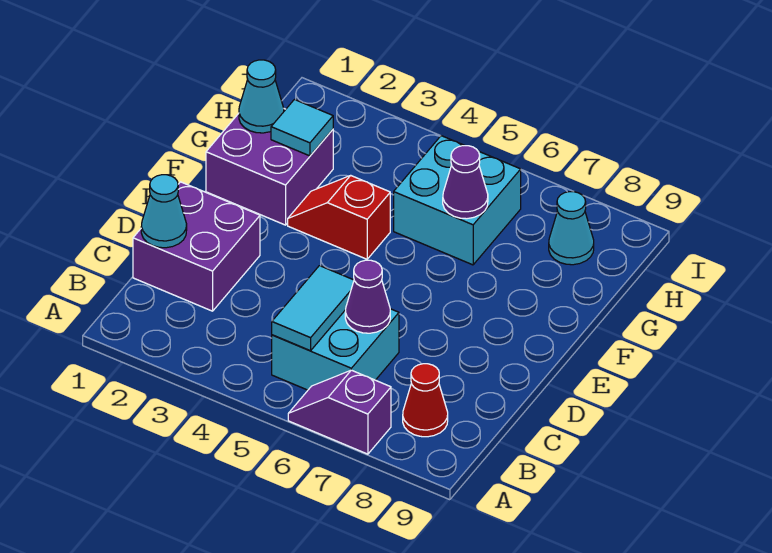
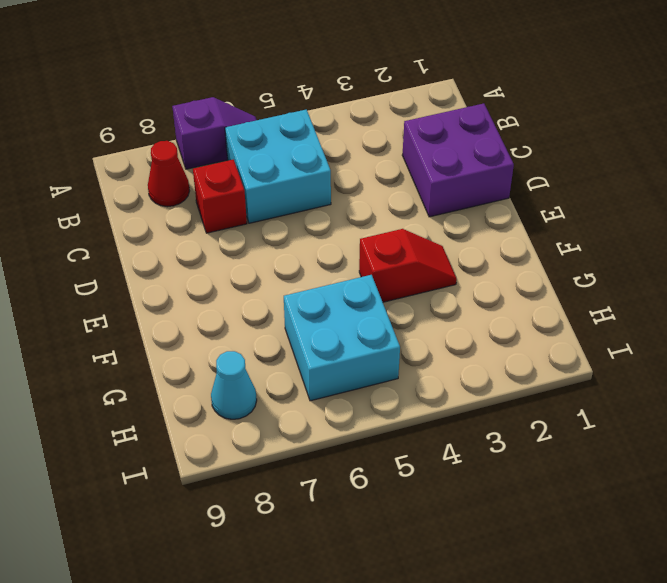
red brick C7 level 1 -> none
none -> purple brick F1:G2 level 1
none -> cyan tile B5:C5 level 2
none -> cyan cone C1 level 2

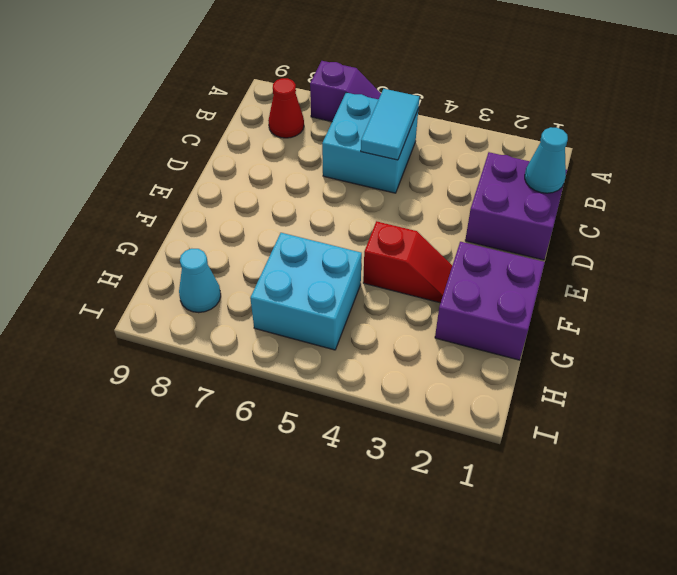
none -> purple cone C6 level 2
none -> cyan cone G1 level 2
none -> cyan tile G2 level 2

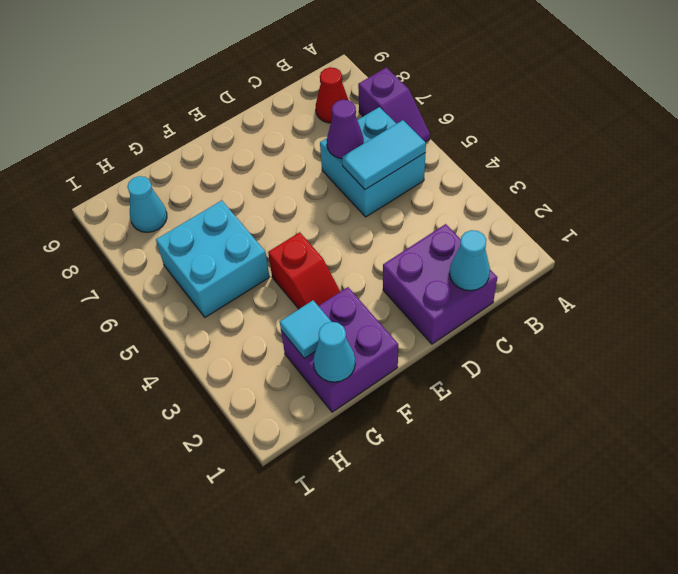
none -> purple cone G6 level 2

